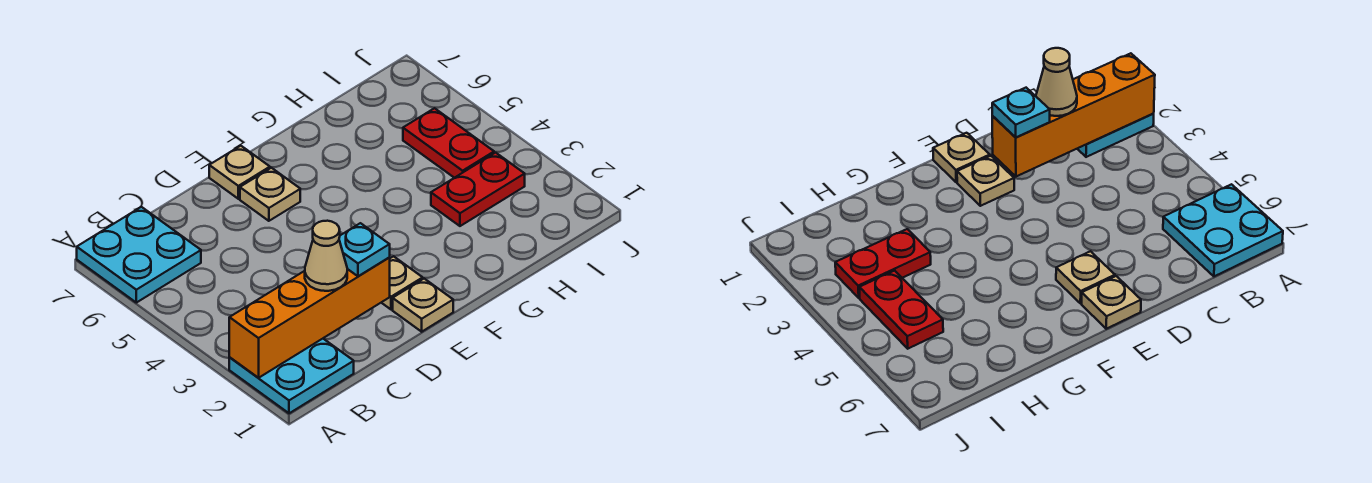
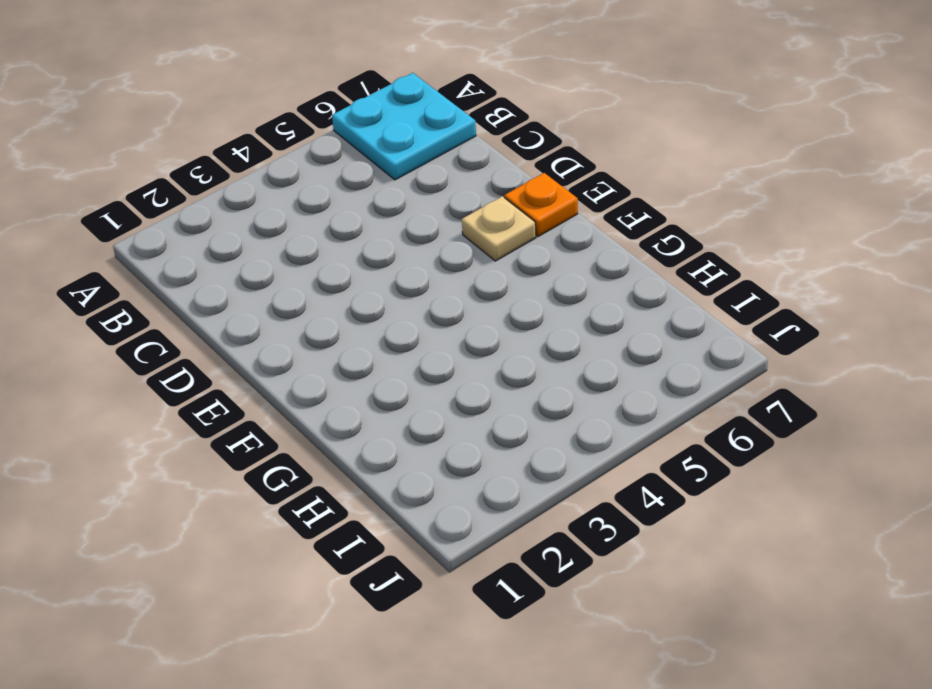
orange plate E7 level 1 -> tan plate E7 level 1
none -> cyan plate A1:B2 level 1
none -> tan plate E1 level 1

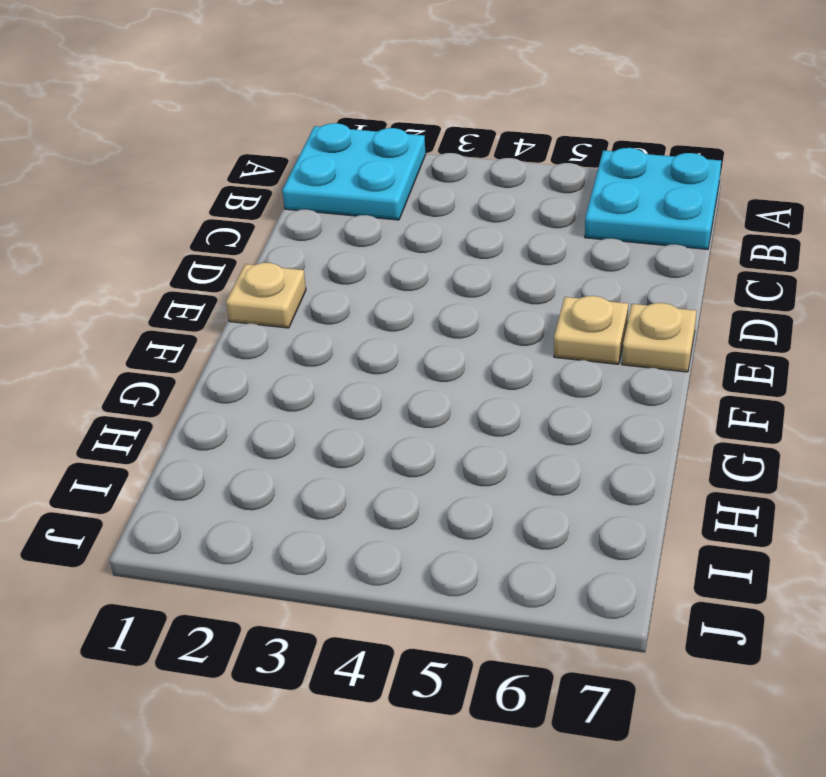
none -> tan plate E2 level 1
none -> red plate H3:I3 level 1

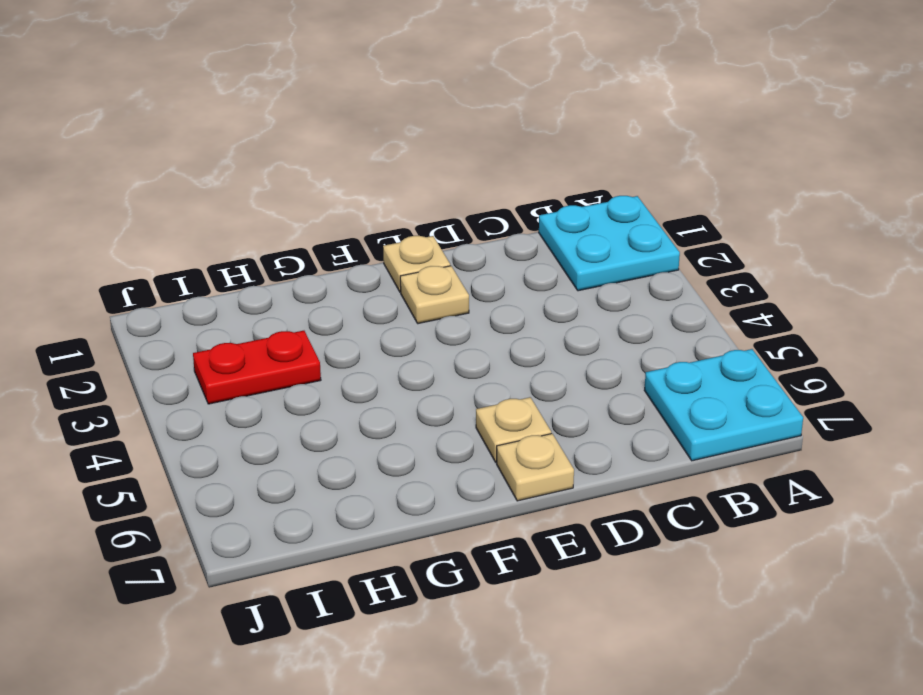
none -> red plate I4:I5 level 1
none -> orange brick A2:D2 level 2

